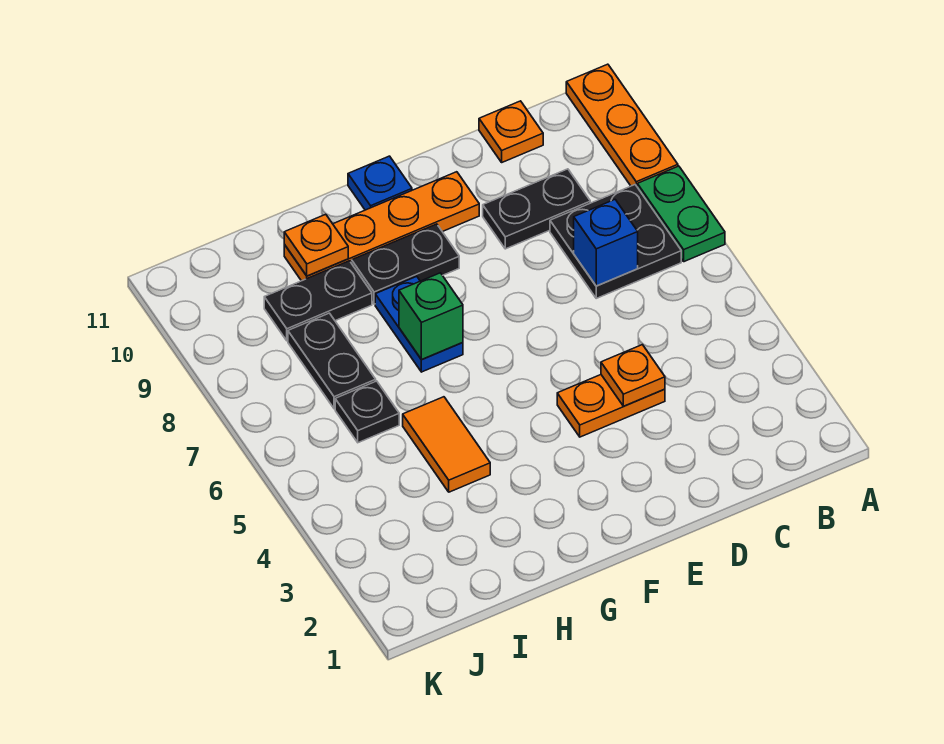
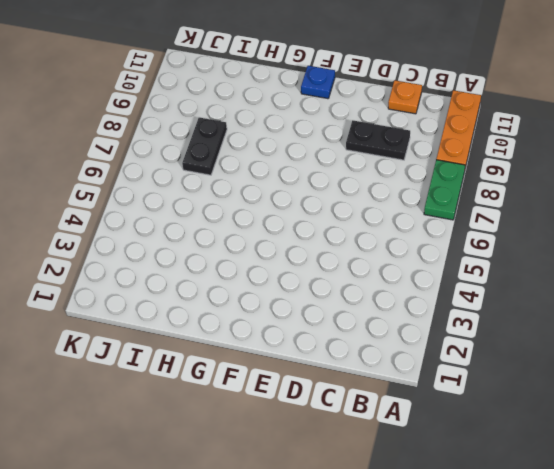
none -> black plate B7:C8 level 1
none -> orange plate D4:E4 level 1
none -> orange plate E10:H10 level 1

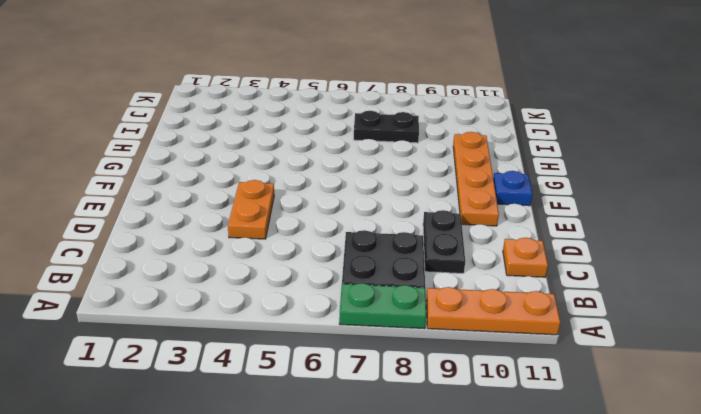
none -> black plate F9:G9 level 1
none -> blue plate G7:G8 level 1
none -> orange tile H4:H5 level 1

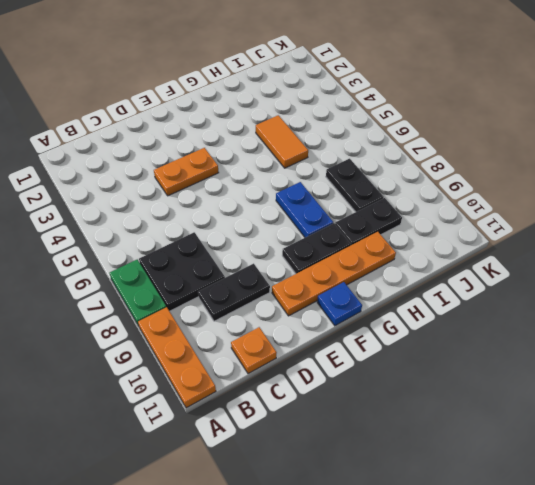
none -> black plate I6 level 1
none -> blue brick C7 level 2
none -> orange plate D4 level 2

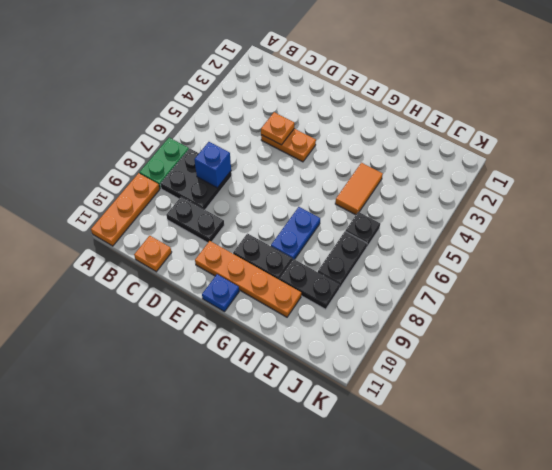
none -> green brick G7 level 2
none -> orange plate H10 level 2

